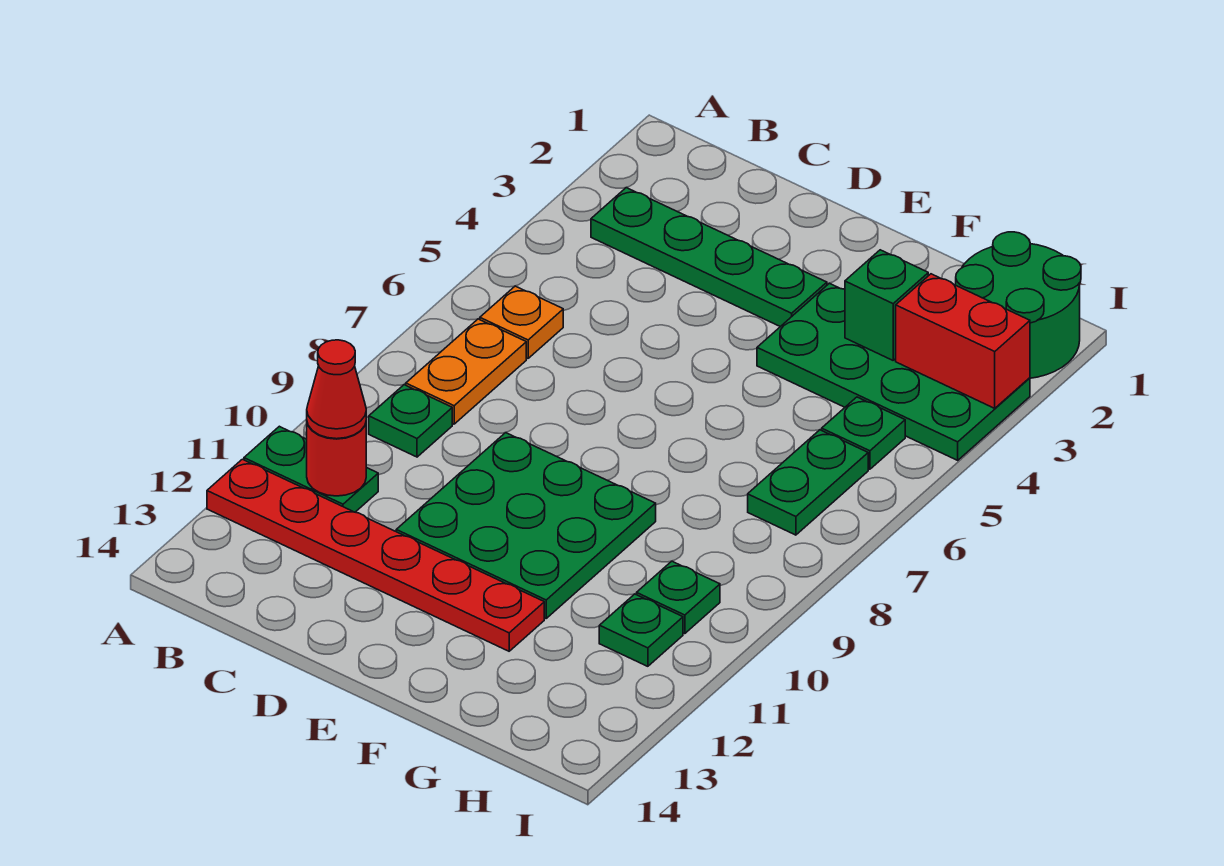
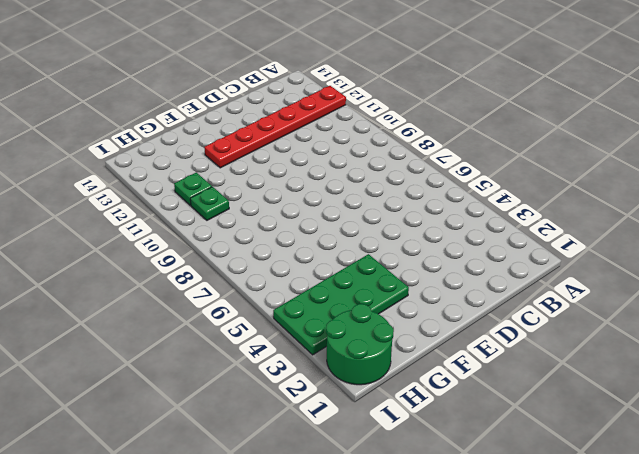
none -> green plate A11:B11 level 1
none -> green plate B3:E3 level 1
none -> orange plate B6 level 1

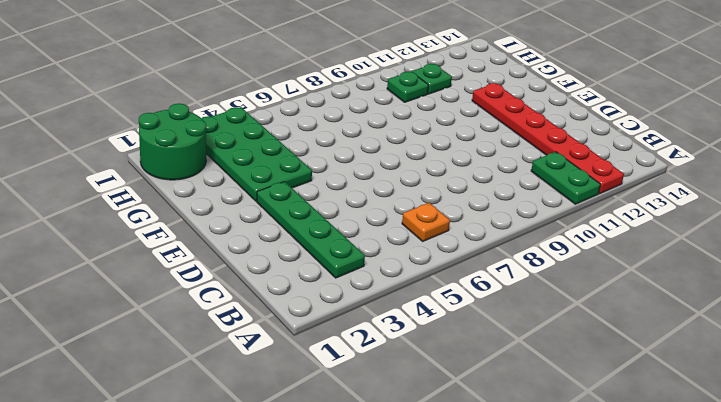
none -> orange plate B7:B8 level 1
none -> green plate B9 level 1
none -> green plate D9:F11 level 1

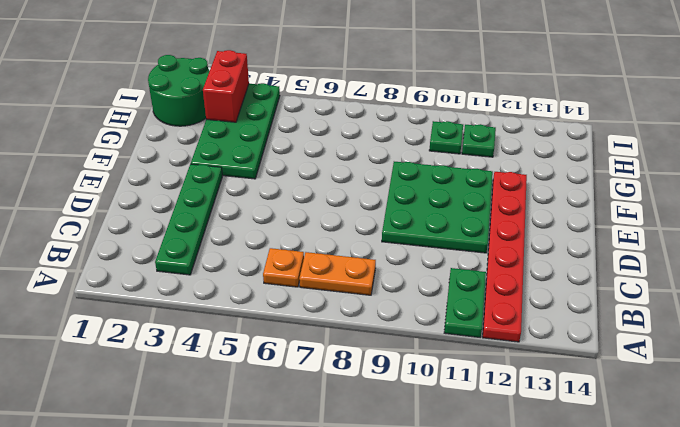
none -> green plate B9 level 1
none -> green plate H5 level 1
none -> green plate H6:H7 level 1

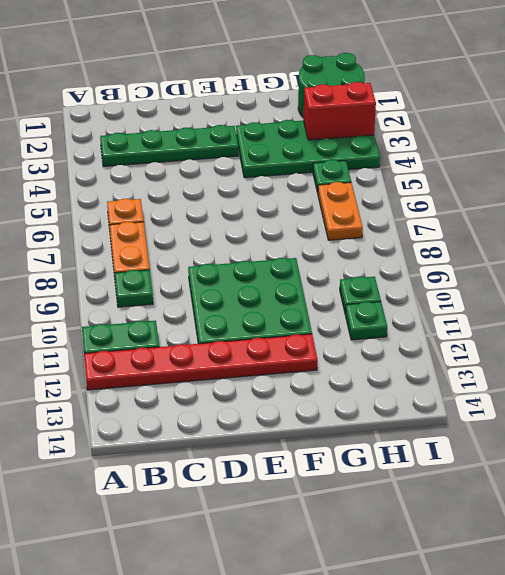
orange plate H6:H7 level 1 -> green plate H6:H7 level 1
none -> red round brick B11 level 2
none -> green brick G3 level 2
none -> red cone B11 level 3

